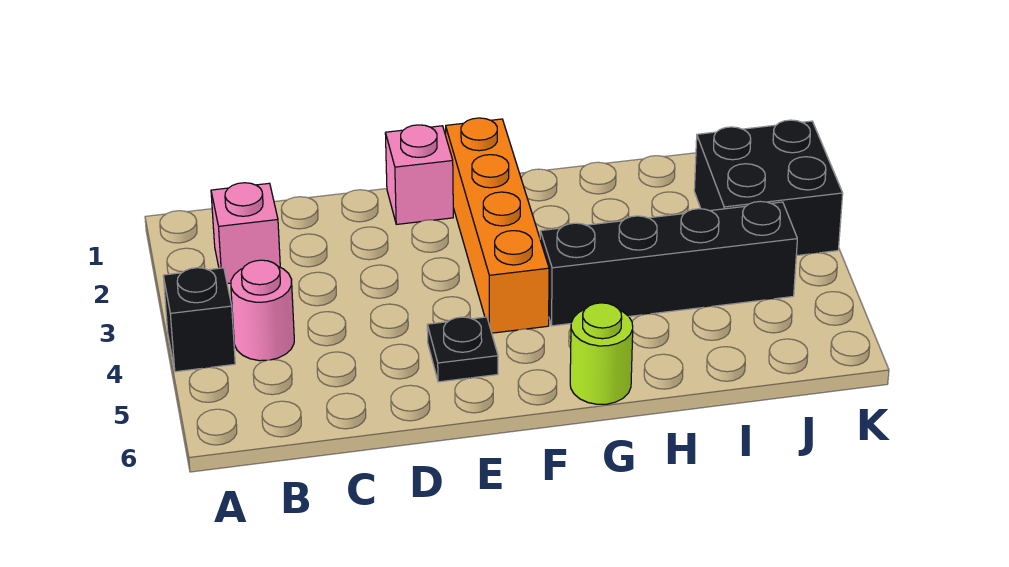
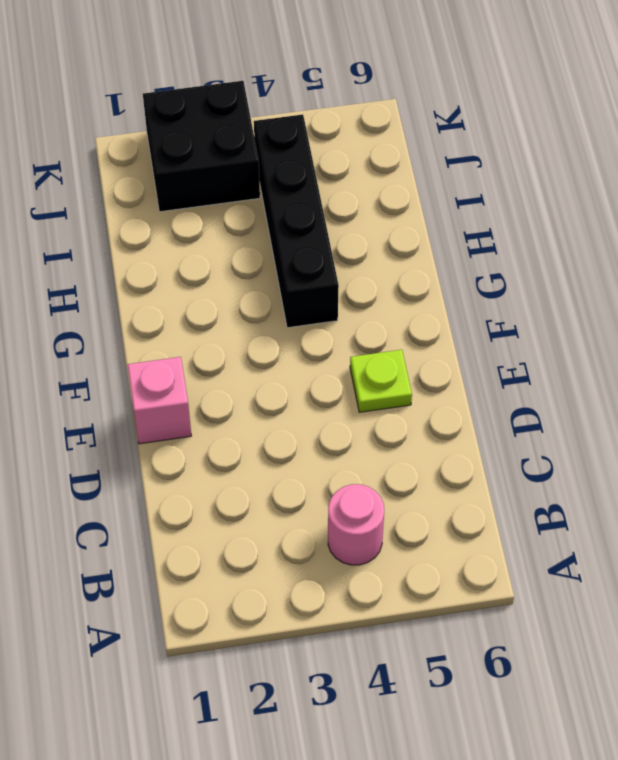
lime plate E5 level 1 -> black plate E5 level 1
none -> black brick A4 level 1
none -> pink brick B2 level 1

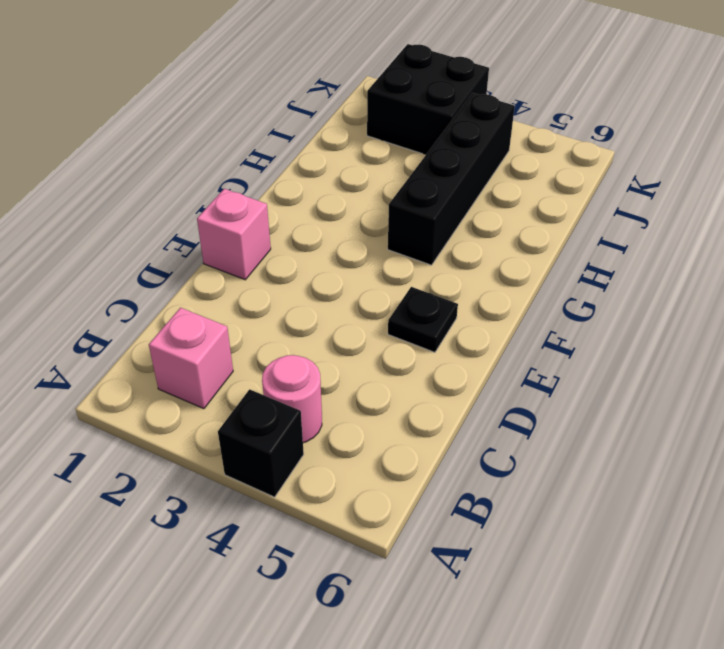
none -> orange brick F1:F4 level 1
none -> lime round brick G6 level 1

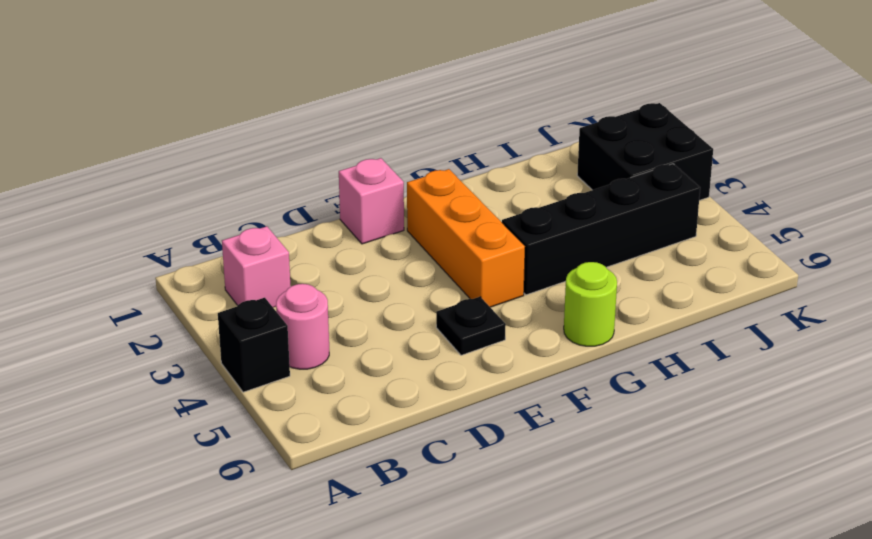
orange brick F2:F4 level 1 -> orange brick F1:F4 level 1

